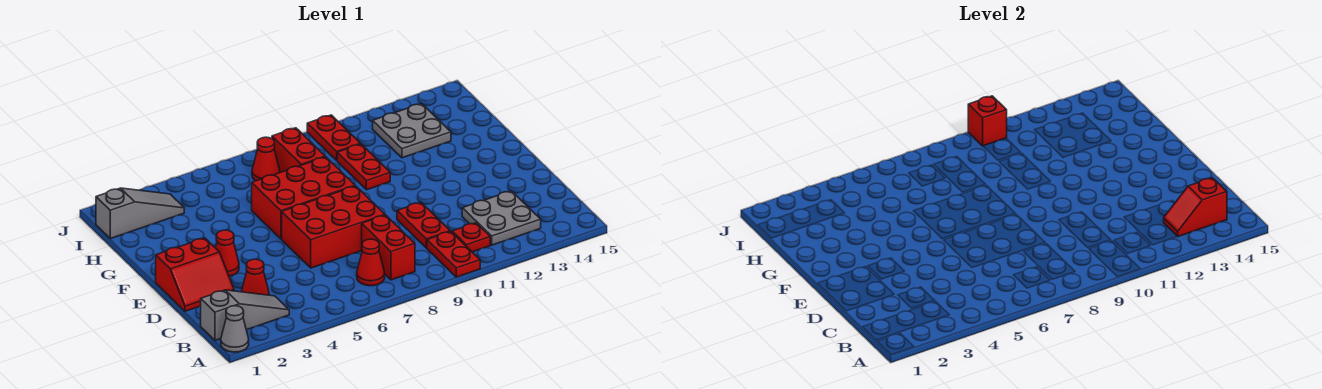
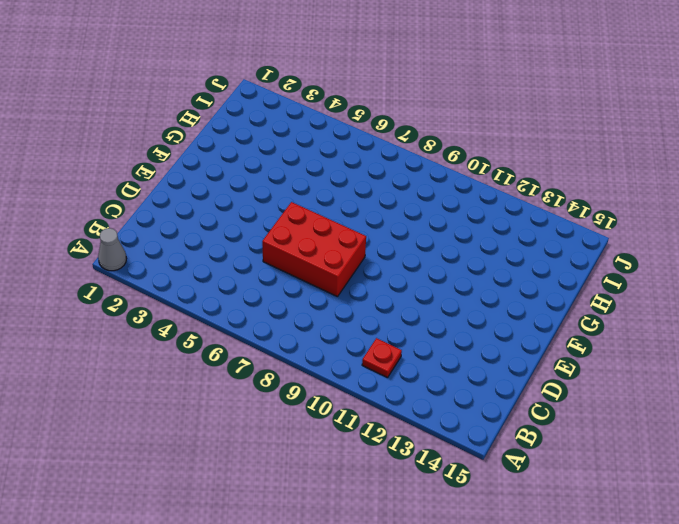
none -> red plate A10:B10 level 1
none -> grey slope B1:B3 level 1 top 1
none -> red cone B7 level 1

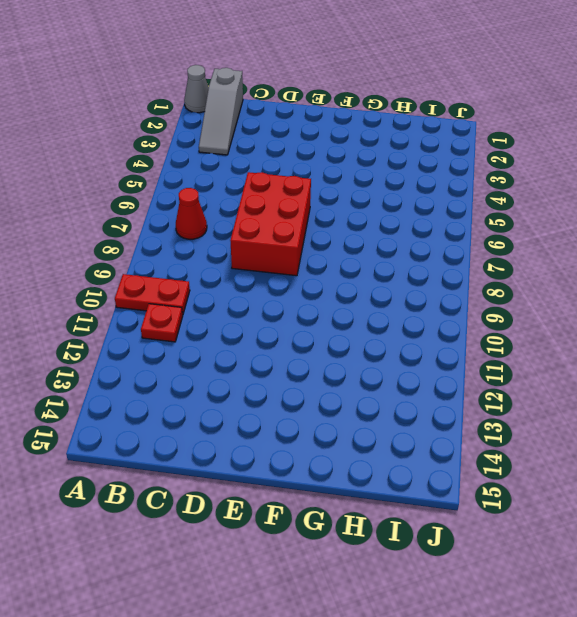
none -> red brick B8:C8 level 1
none -> grey plate B12:C13 level 1
none -> red cone C3 level 1

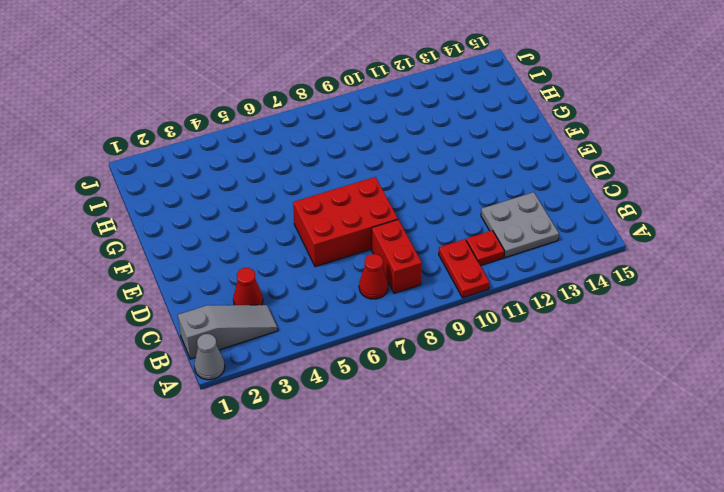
none -> red plate C10:D10 level 1
none -> red slope D1:E2 level 1 top E
none -> red cone E3 level 1

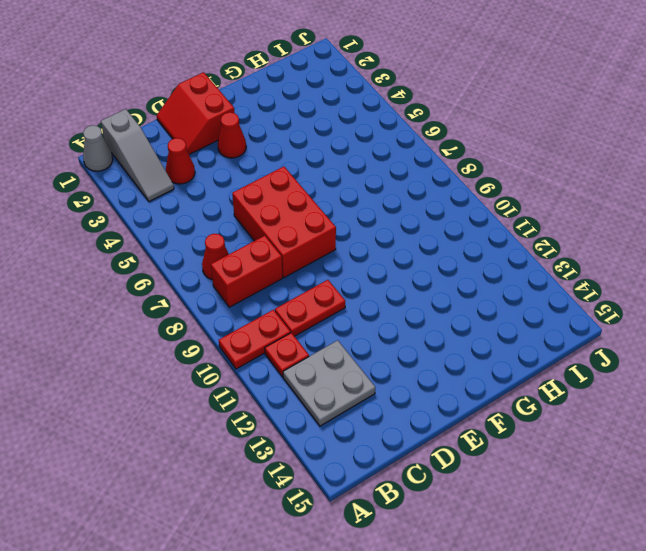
none -> red brick F6:G8 level 1
none -> red plate G10:H10 level 1
none -> red brick H8:I8 level 1

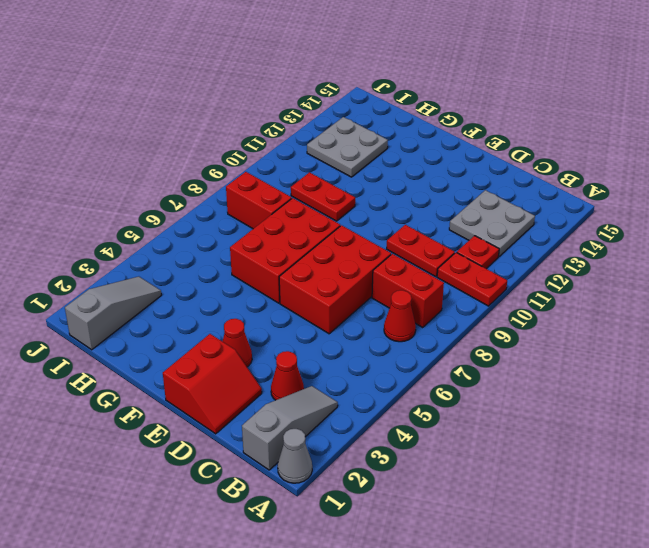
none -> red cone I7 level 1
none -> red plate I10:J10 level 1
none -> red slope B13:B14 level 2 top 14

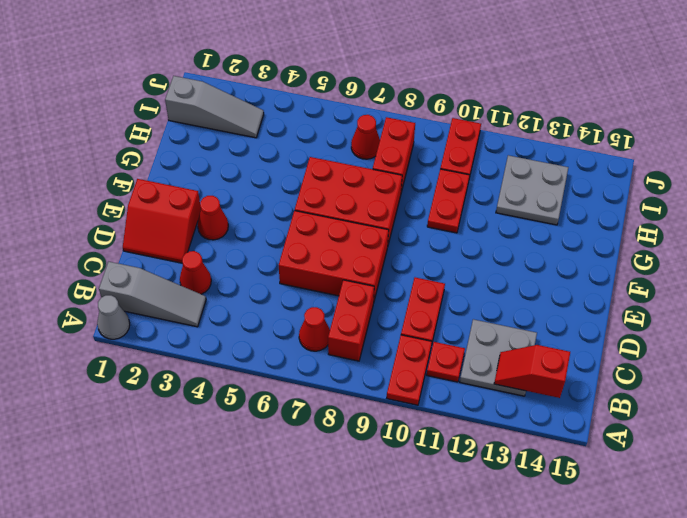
none -> red brick J10 level 2

